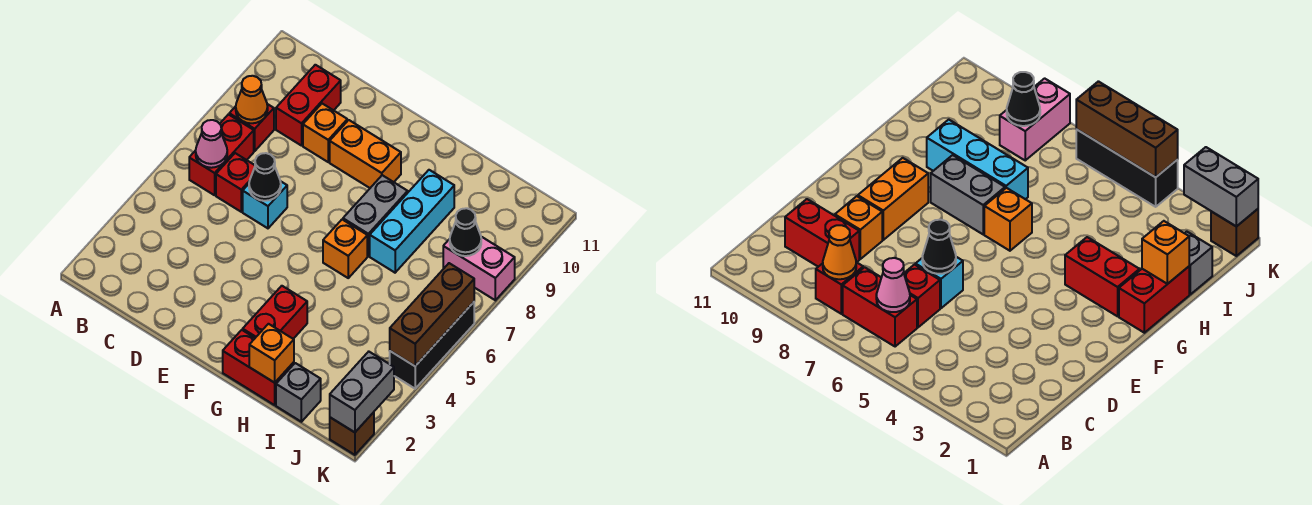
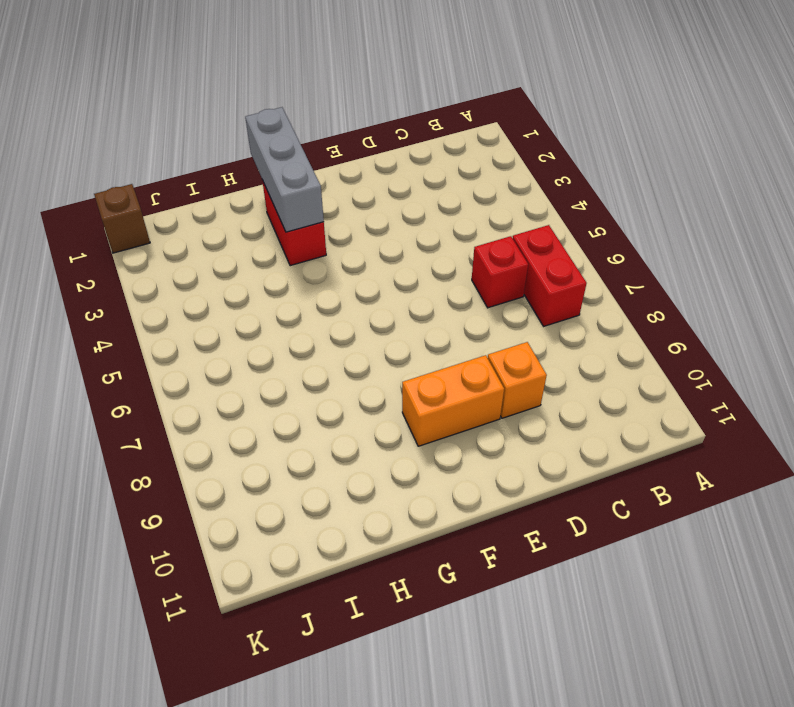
grey brick G1:G3 level 2 -> none
none -> red brick B8 level 1
none -> red brick C9:C10 level 1
none -> cyan brick D6 level 1

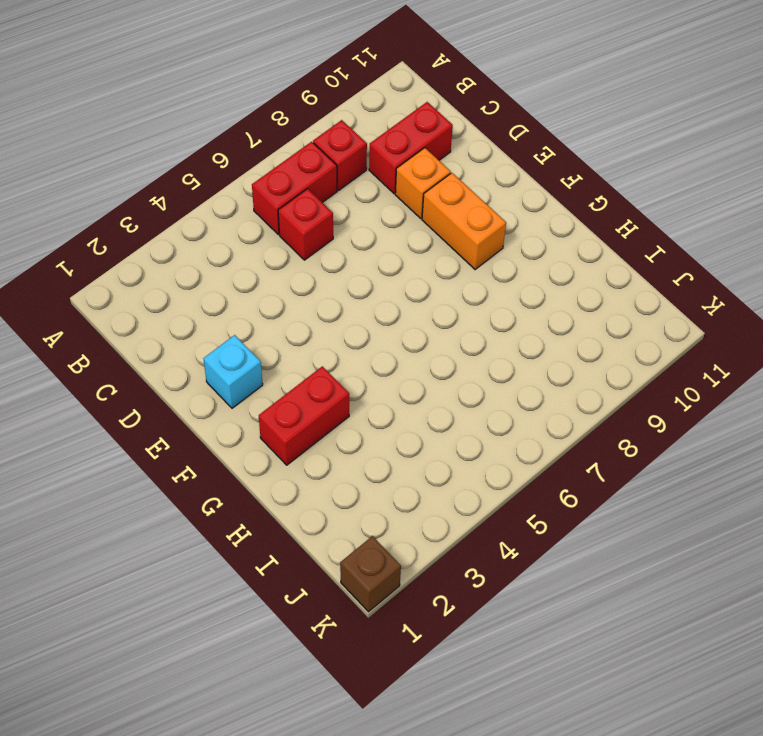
cyan brick E2 level 1 -> cyan brick D6 level 1
none -> red brick G1:H1 level 1
none -> orange brick G6 level 1
none -> grey brick G7:G8 level 1

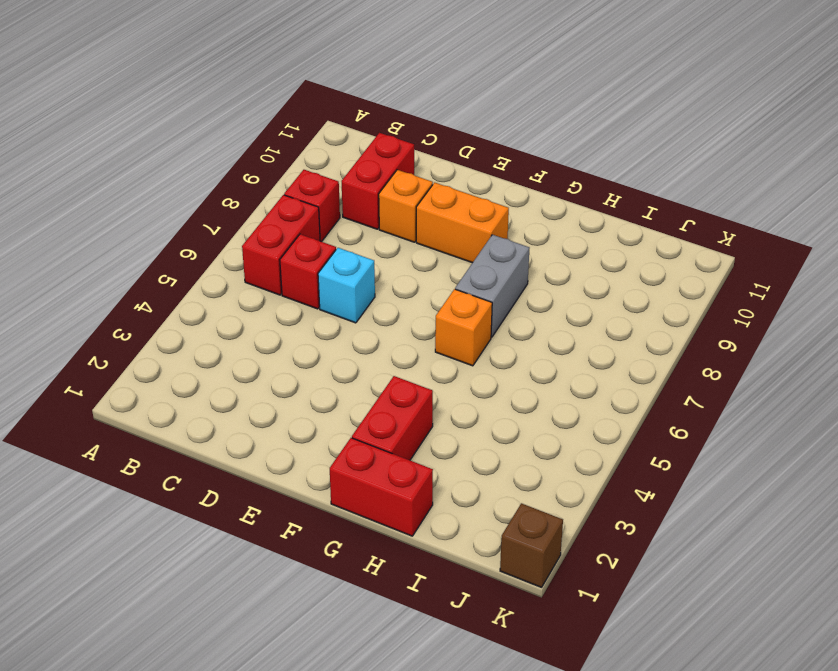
none -> cyan brick H7:H9 level 1
none -> grey brick I1 level 1
none -> pink brick J8:K8 level 1

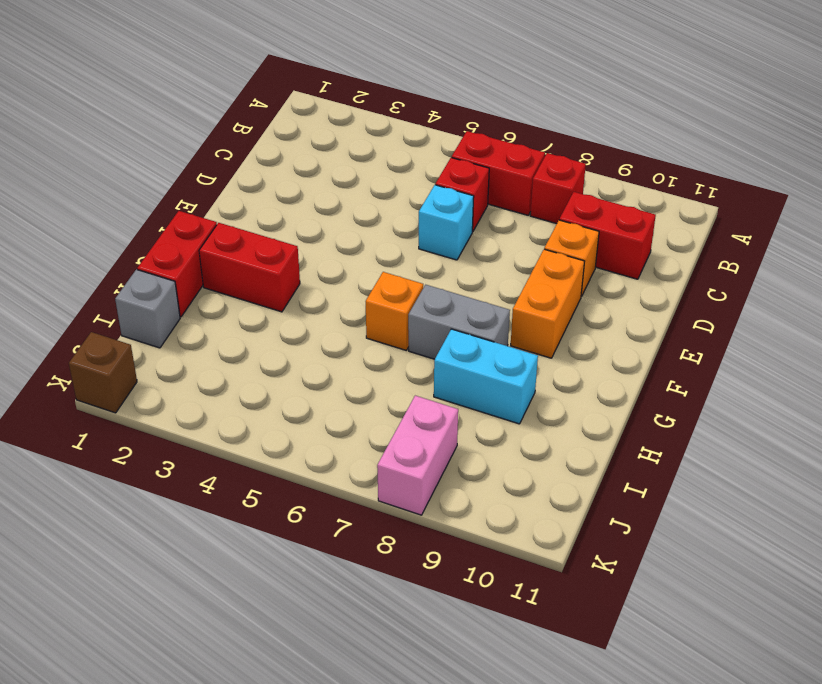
cyan brick H8:H9 level 1 -> cyan brick H7:H9 level 1
none -> black brick K4:K6 level 1
none -> pink cone B6 level 2
none -> orange cone B8 level 2

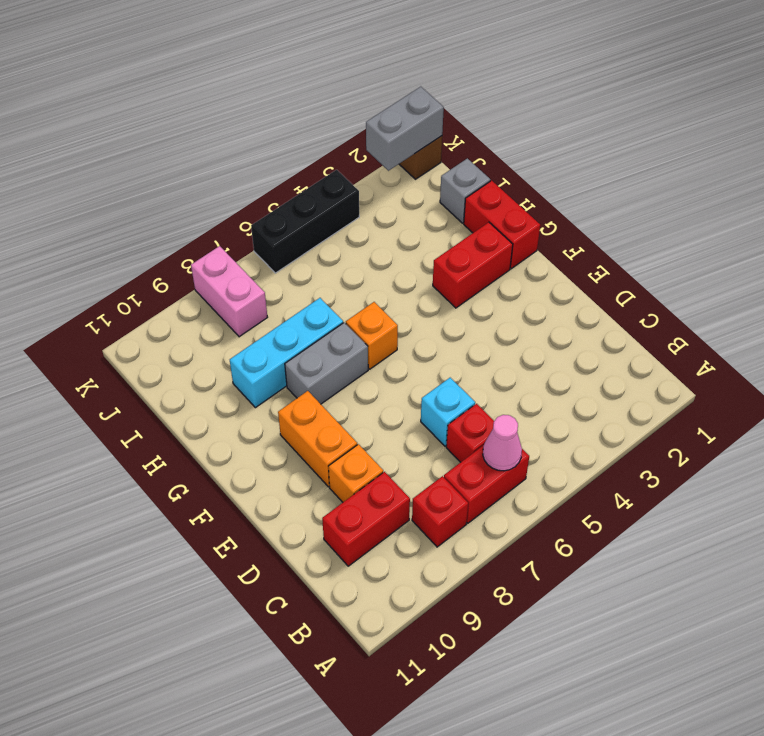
none -> orange cone B8 level 2
none -> black cone D6 level 2
none -> orange brick H1 level 2

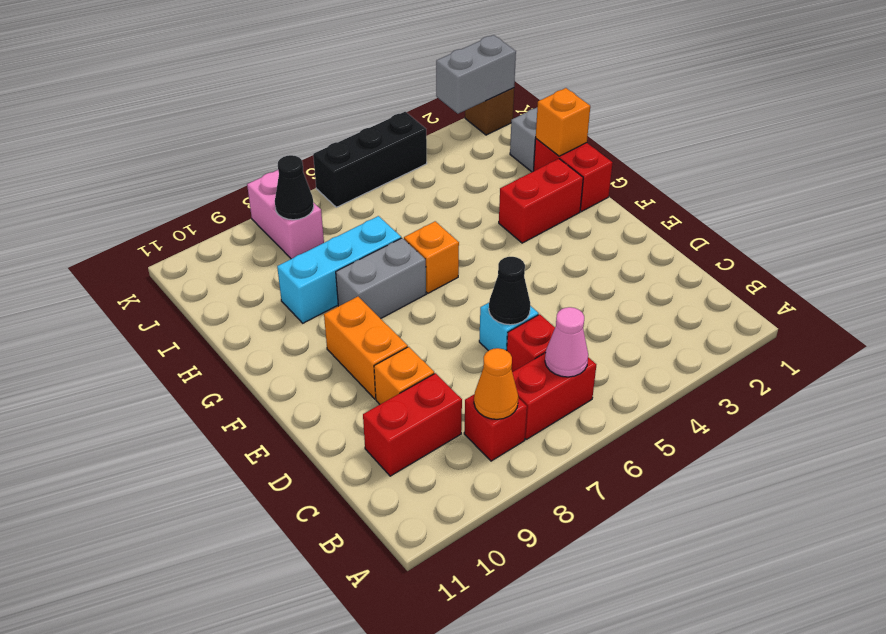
none -> brown brick K4:K6 level 2

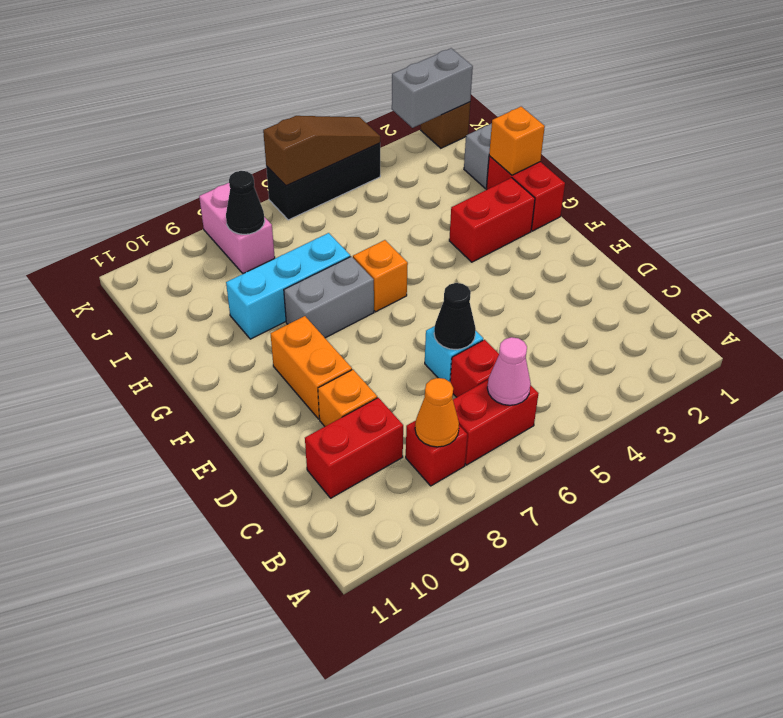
brown slope K4:K6 level 2 top 6 -> brown brick K4:K6 level 2

